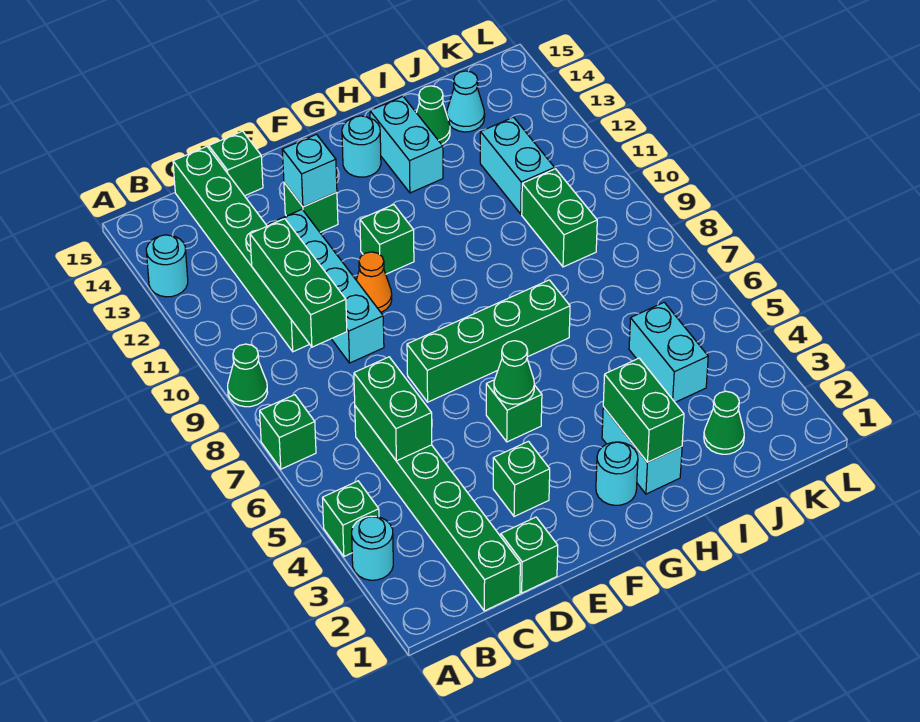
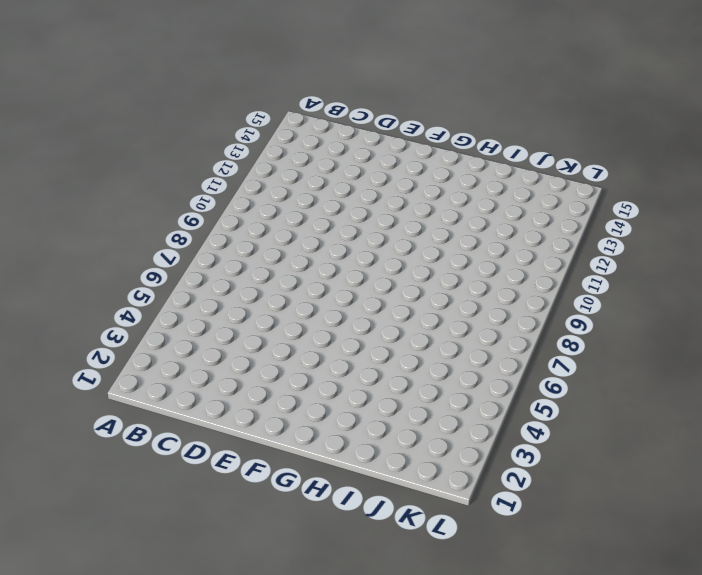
none -> cyan round brick A3 level 1
none -> green brick A4 level 1
none -> green brick A7 level 1
none -> green cone A9 level 1

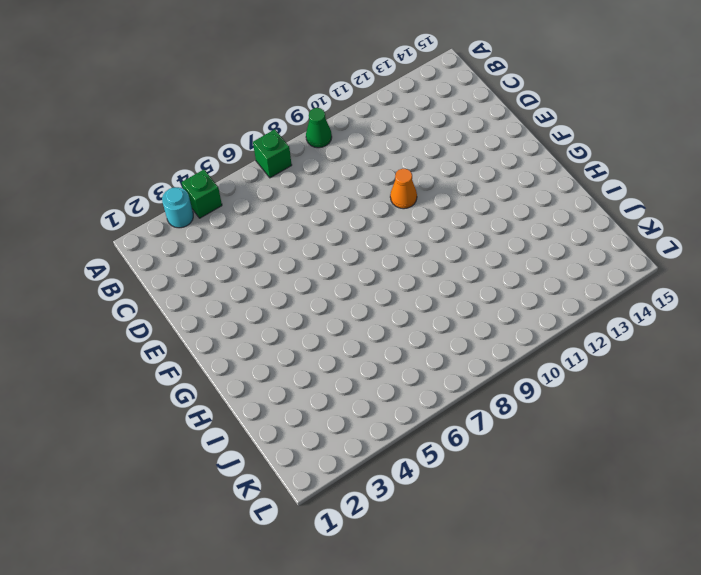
none -> cyan round brick A13 level 1
none -> green brick C1:C6 level 1
none -> green brick C10:C15 level 1
none -> green brick D1 level 1

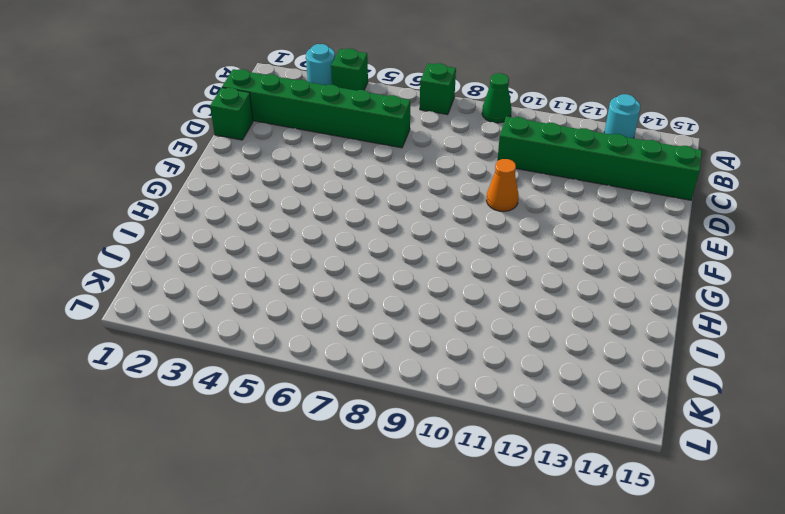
none -> cyan brick D9:D12 level 1
none -> green brick D15 level 1
none -> green brick E3 level 1
none -> green brick E7:H7 level 1

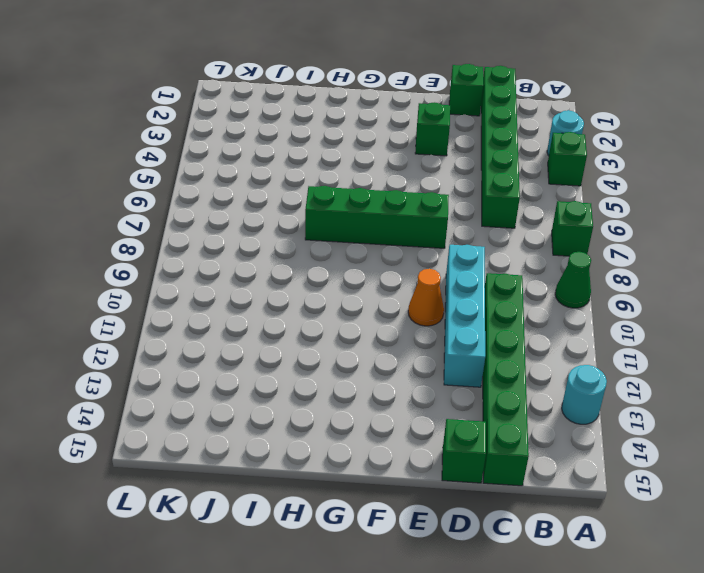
none -> green brick E13 level 1
none -> green brick F5 level 1
none -> green brick F11 level 1
none -> cyan round brick G2 level 1

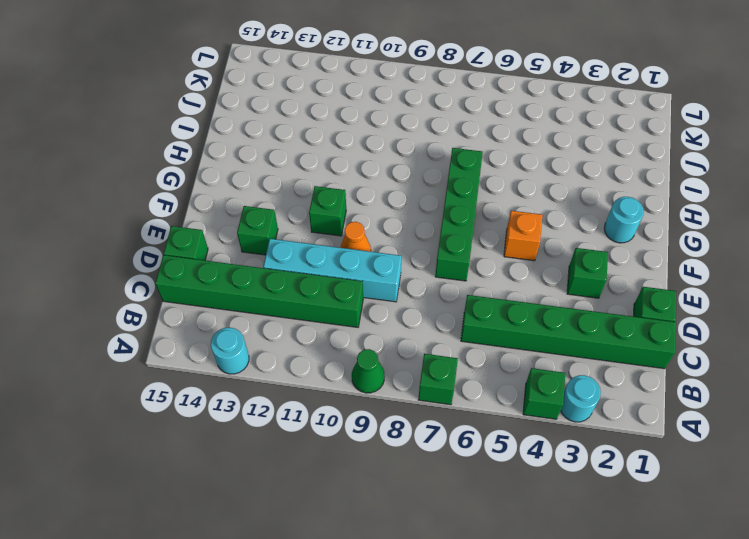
orange brick F5 level 1 -> green brick F5 level 1
none -> cyan round brick G14 level 1
none -> cyan brick H2:H3 level 1
none -> cyan brick H13:H14 level 1
none -> green cone I14 level 1

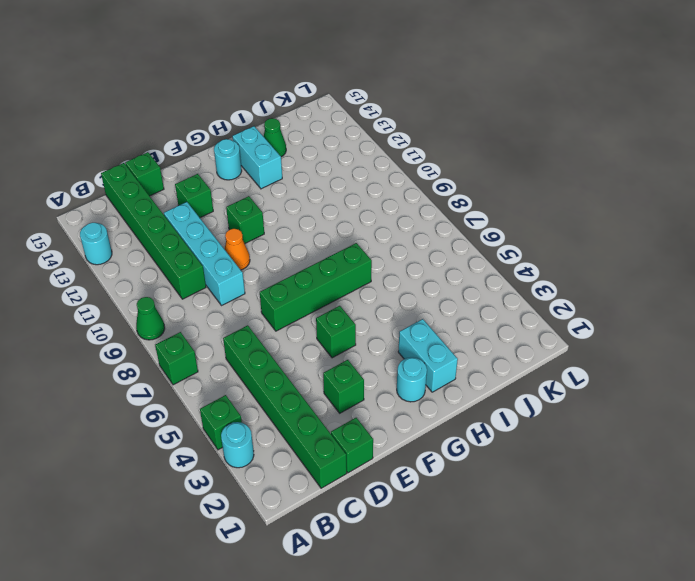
none -> green cone J2 level 1
none -> cyan brick J4:J5 level 1
none -> green brick J9:J10 level 1
none -> cyan brick J11:J12 level 1

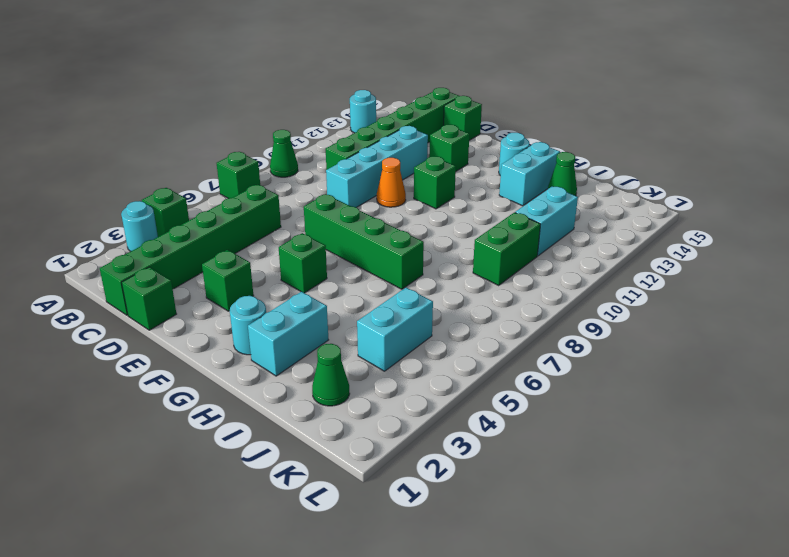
none -> cyan cone J14 level 1
none -> green brick C5:C6 level 2
none -> green brick C9:C11 level 2
none -> cyan brick E13 level 2

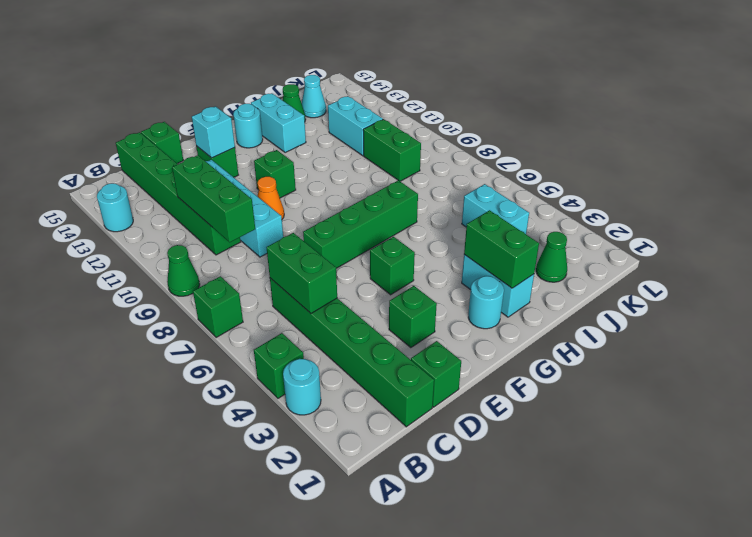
none -> green cone F5 level 2

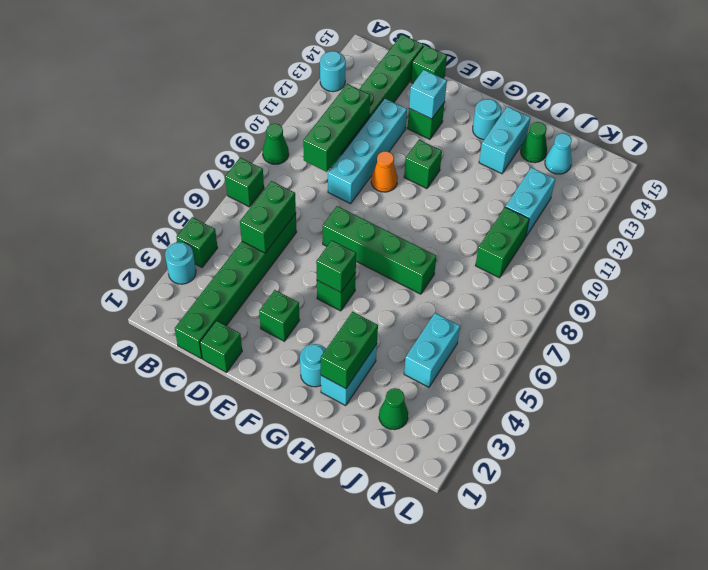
green brick F5 level 2 -> green cone F5 level 2

